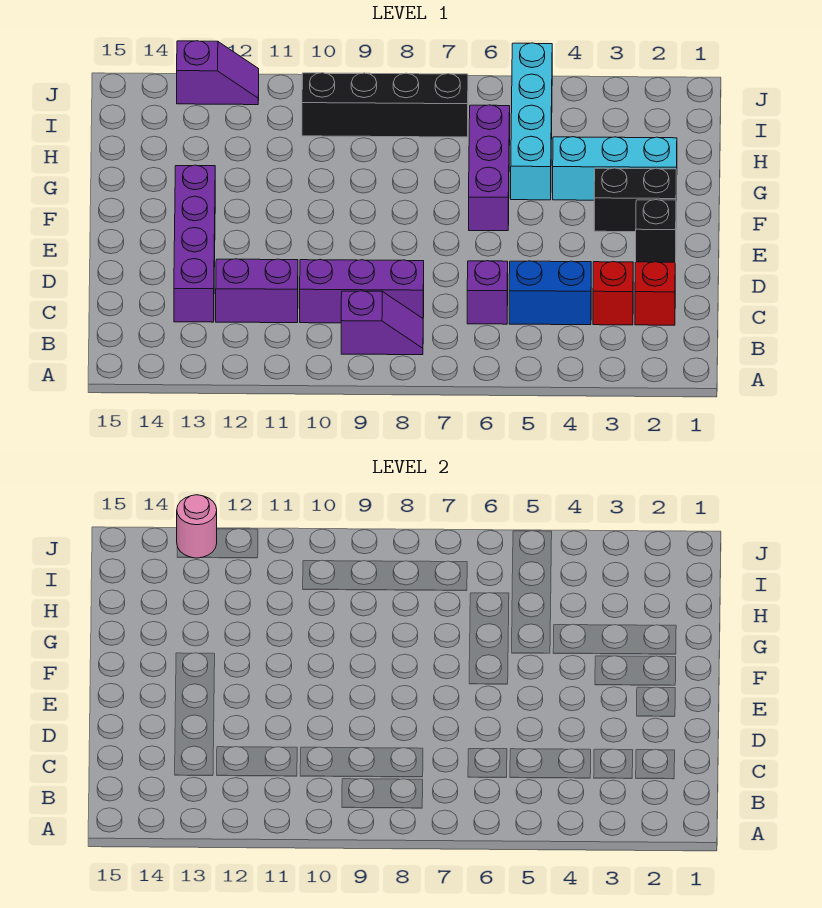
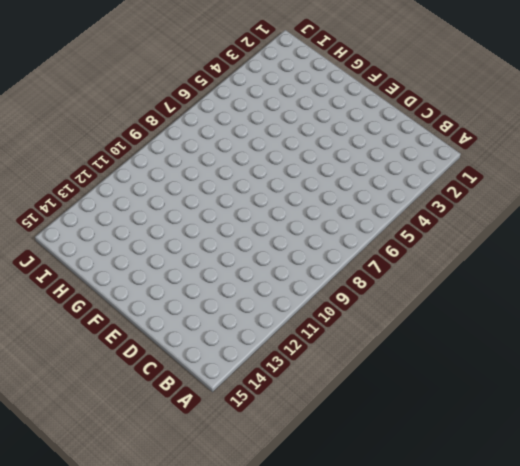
none -> purple slope B8:B9 level 1 top 9
none -> red brick C2 level 1
none -> red brick C3 level 1

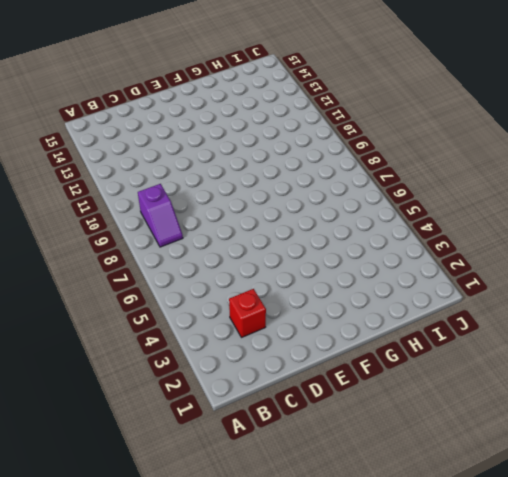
none -> red brick C2 level 1
none -> blue brick C4:C5 level 1
none -> purple brick C6 level 1

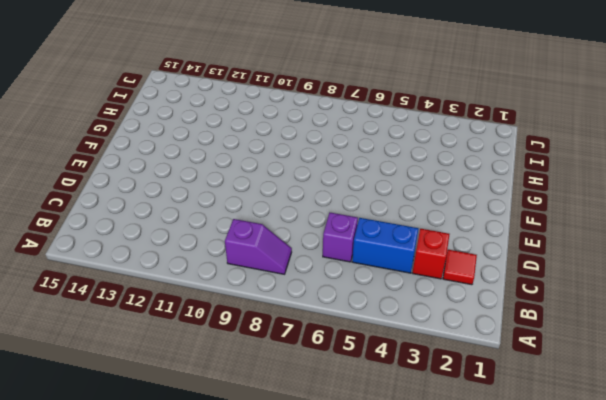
red tile C2 level 1 -> red brick C2 level 1
none -> purple brick C8:C10 level 1
none -> purple brick C11:C12 level 1
none -> purple brick C13:F13 level 1

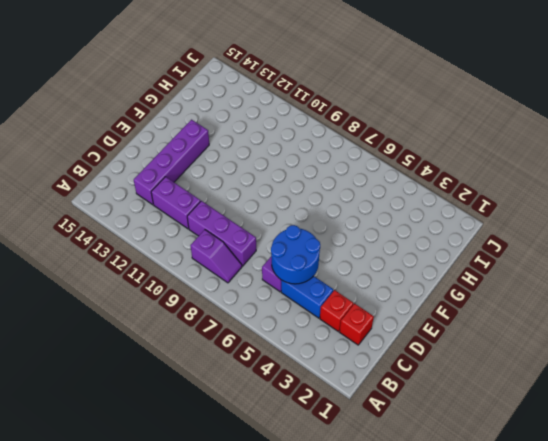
blue round brick C5:D6 level 2 -> none
none -> black brick E2 level 1
none -> black brick F2:F3 level 1
none -> purple brick F6:H6 level 1

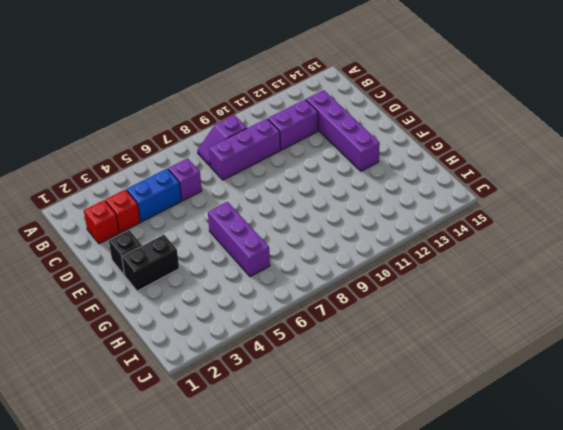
none -> cyan brick G2:G4 level 1
none -> cyan brick G5:J5 level 1
none -> black brick I7:I10 level 1

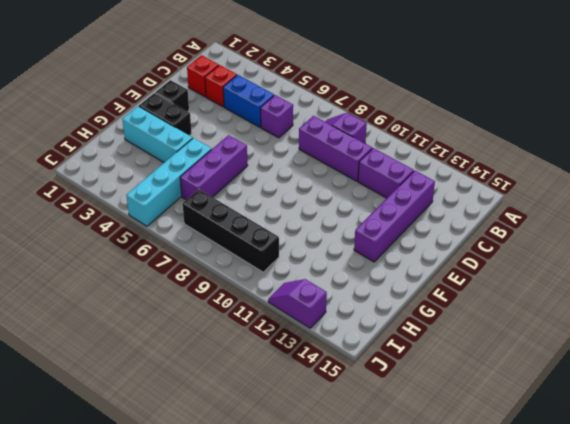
none -> pink round brick J13 level 2

